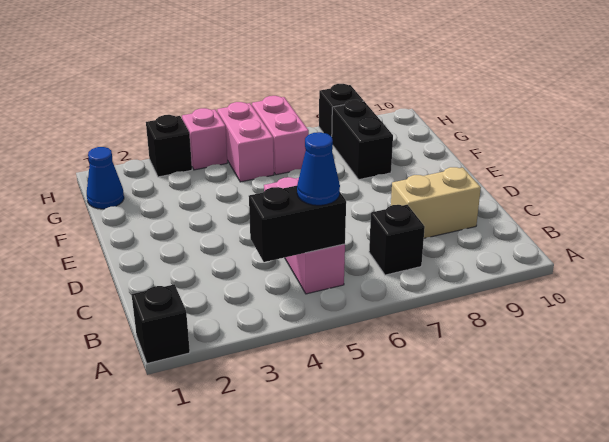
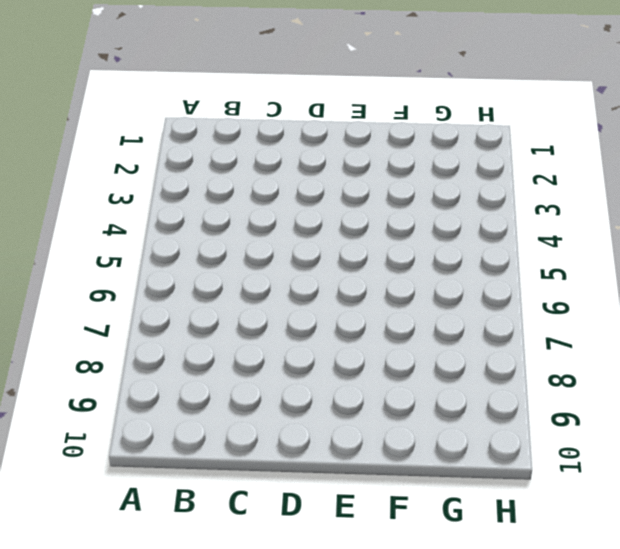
none -> black brick A1 level 1
none -> pink brick B5:D5 level 1
none -> black brick B7 level 1

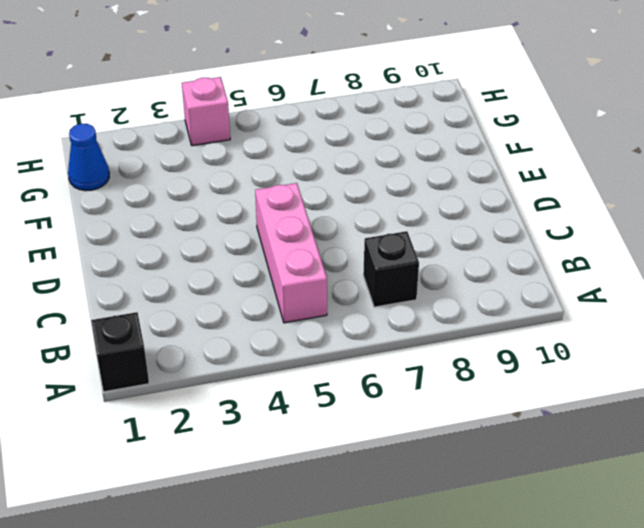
none -> tan brick C8:C9 level 1
none -> black brick F8:G8 level 1
none -> pink brick G5:H5 level 1

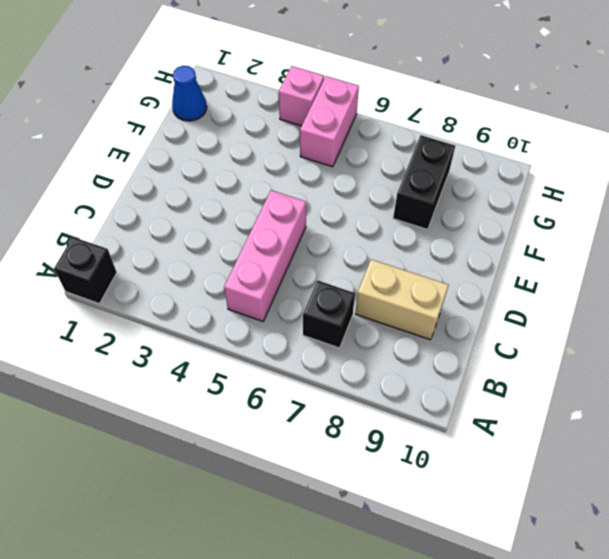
none -> pink brick G6:H6 level 1
none -> black brick H3 level 1
none -> black brick H8 level 1

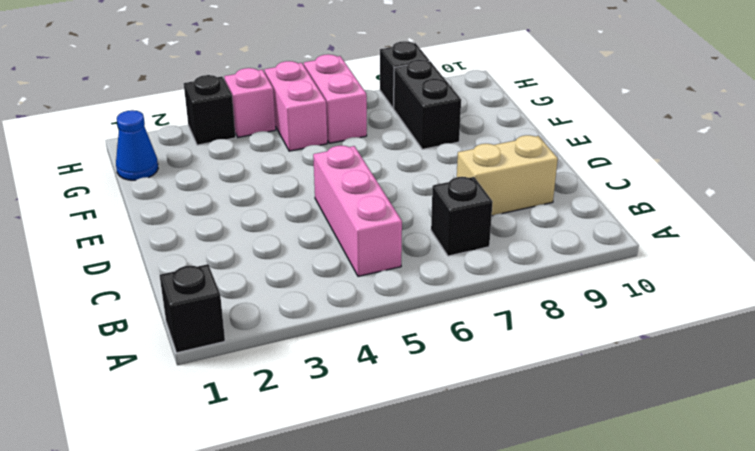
none -> black brick B4:B5 level 2
none -> blue cone B5 level 3

